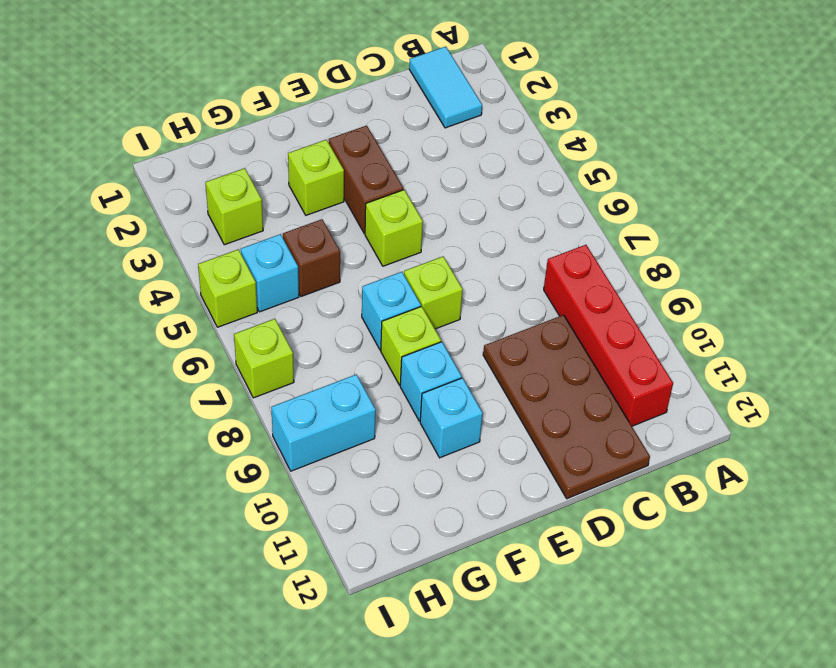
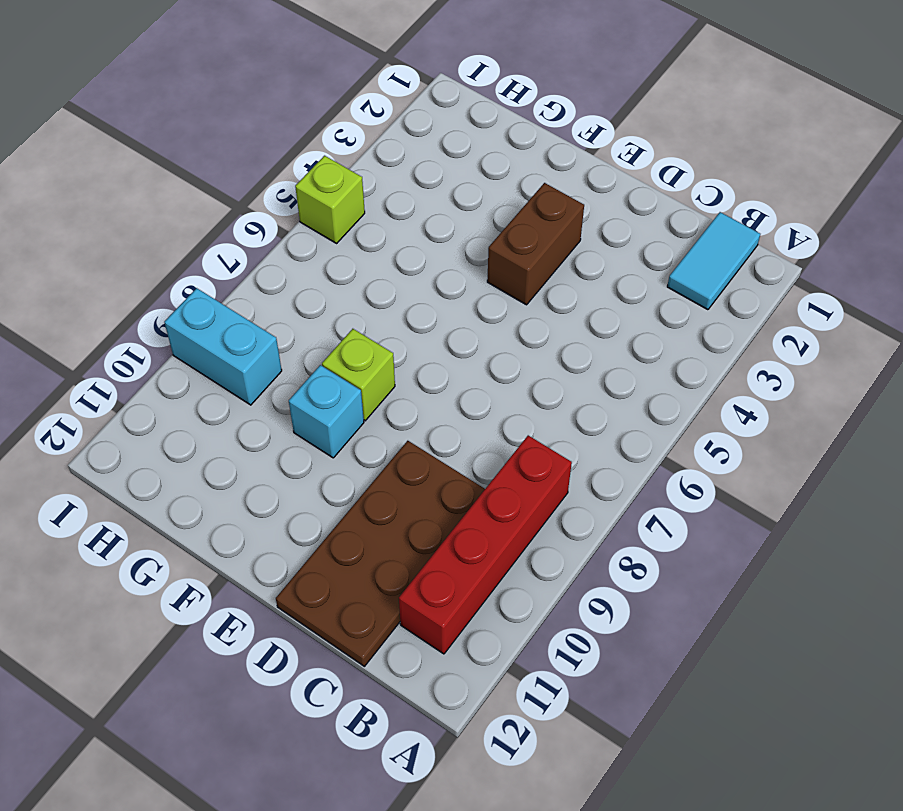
none -> lime brick E5 level 1
none -> lime brick E7 level 1
none -> lime brick F3 level 1

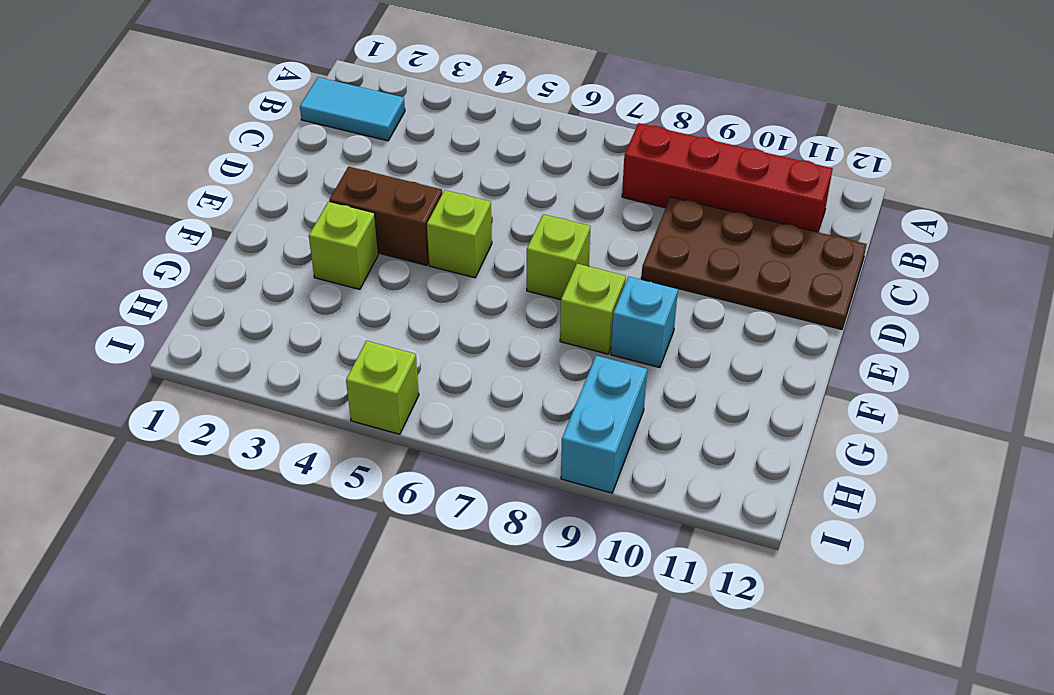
none -> cyan brick F7 level 1
none -> cyan brick F10 level 1
none -> brown brick G5 level 1

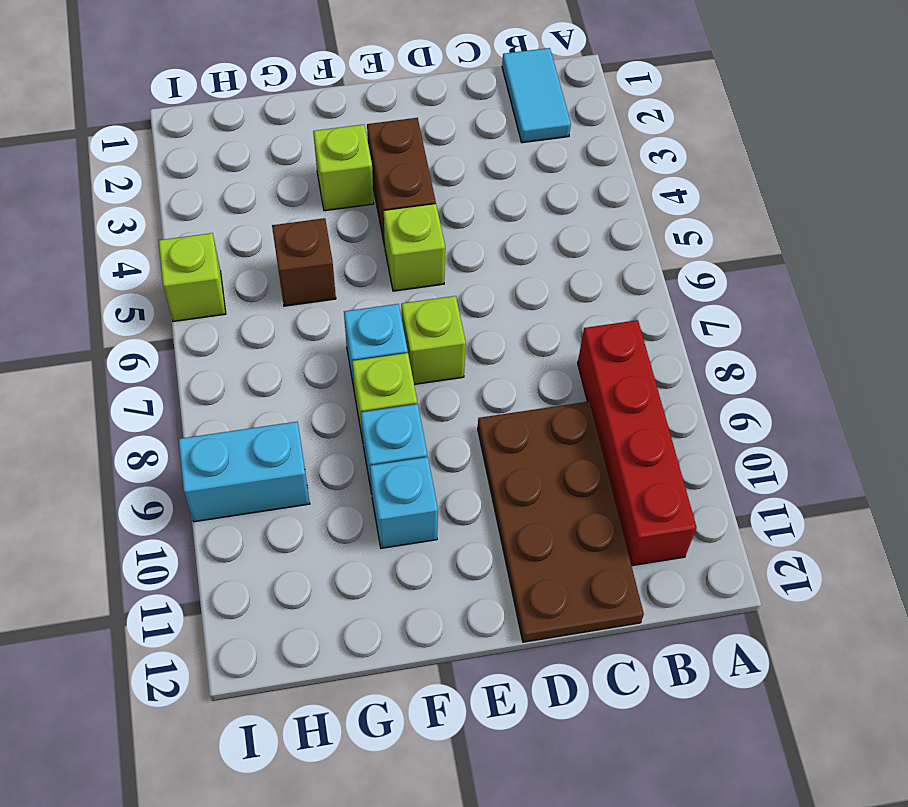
none -> lime brick H3 level 1
none -> cyan brick H5 level 1
none -> lime brick I7 level 1

